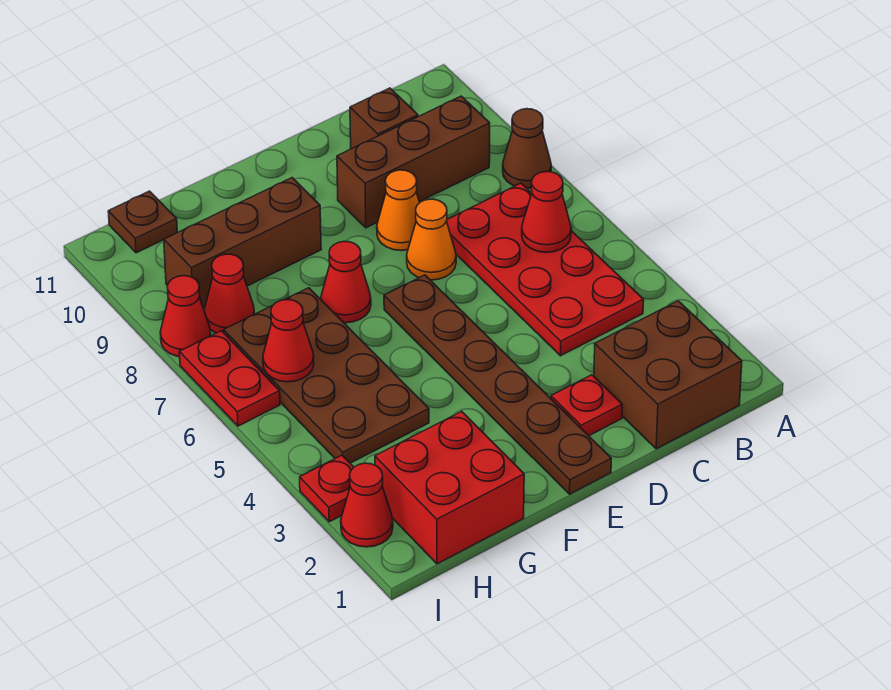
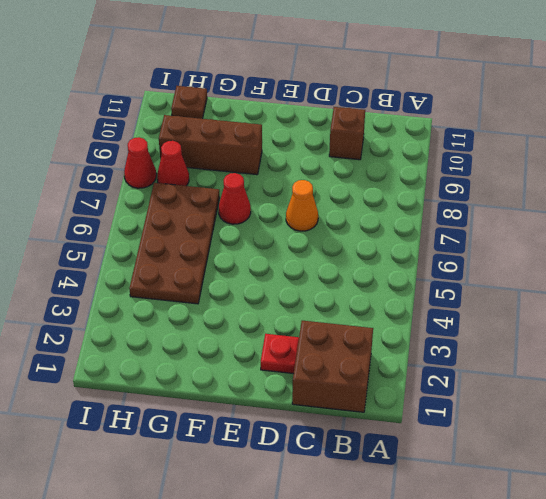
none -> brown cone A8 level 1
none -> red plate B4:C7 level 1
none -> brown brick B9:D9 level 1

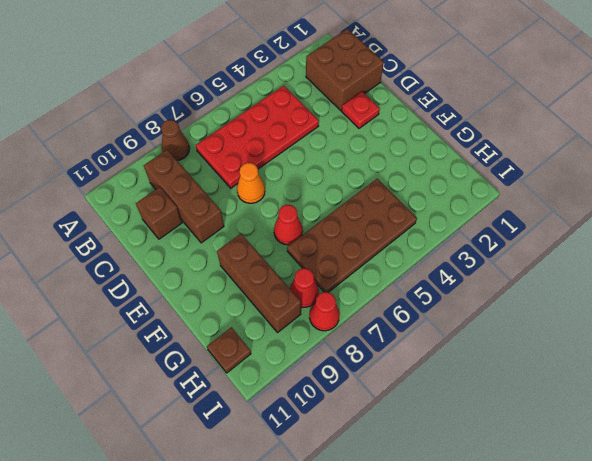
none -> orange cone D8 level 1
none -> brown plate E1:E6 level 1
none -> red brick G1:H2 level 1

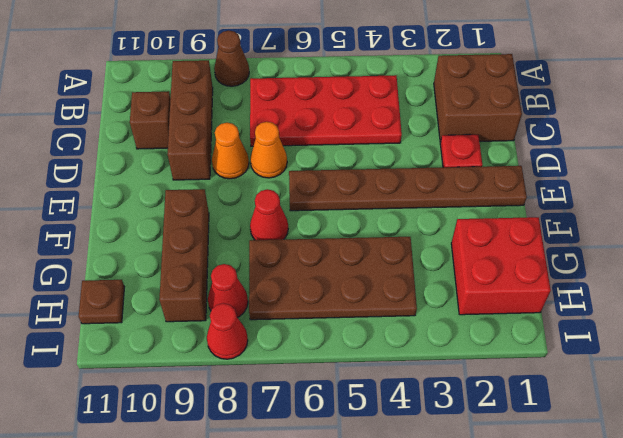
none -> red cone I2 level 1
none -> red plate I3 level 1
none -> red plate I6:I7 level 1

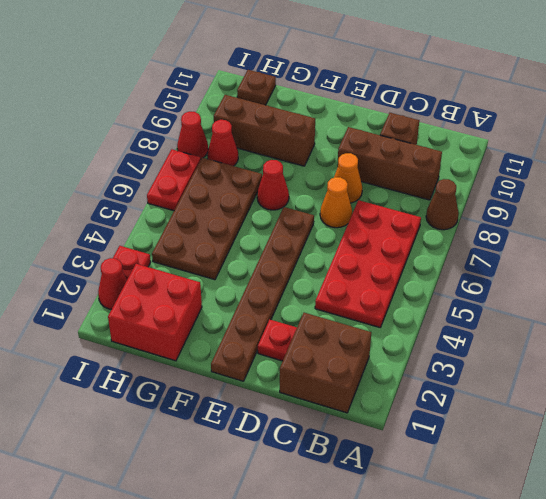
none -> red cone B6 level 2
none -> red cone H6 level 2

